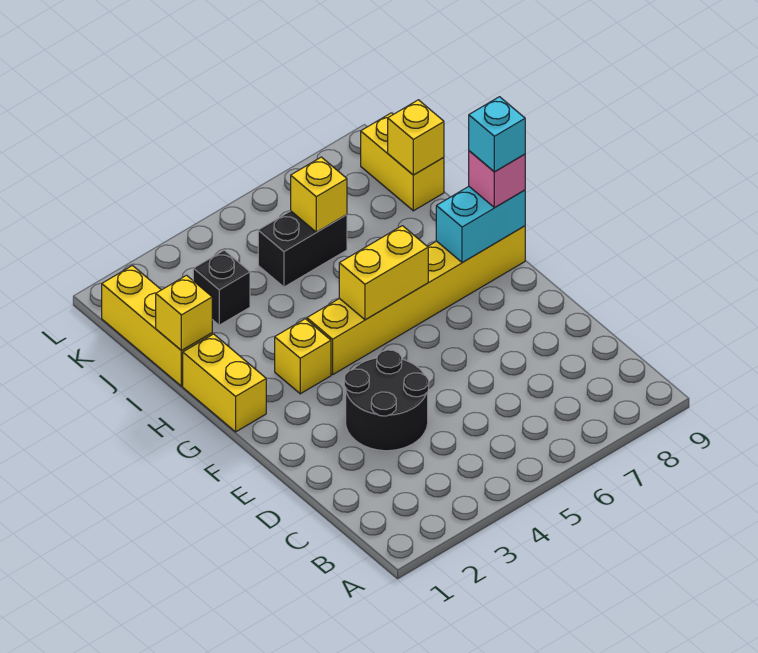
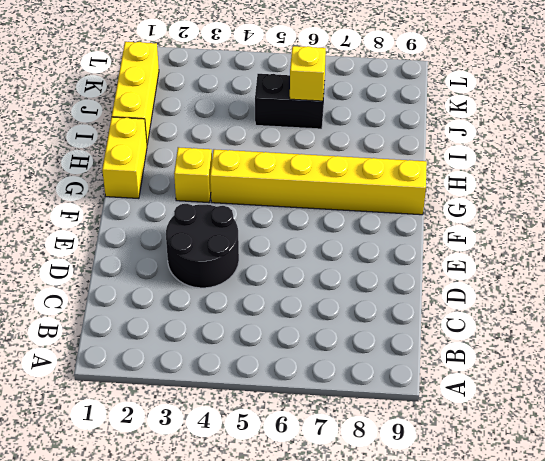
none -> black brick J3 level 1
none -> yellow brick J9:K9 level 1
none -> yellow brick G5:G6 level 2

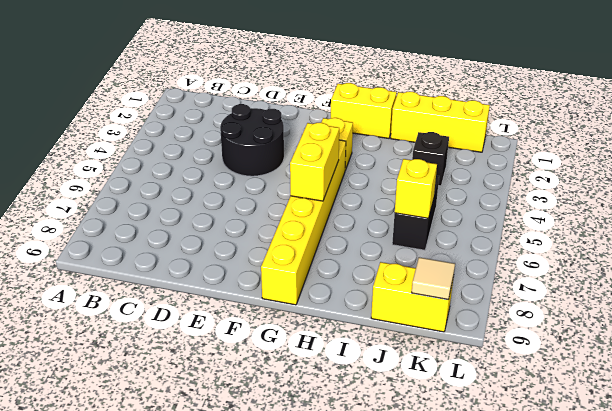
tan tile K9 level 2 -> none
none -> cyan brick G8:G9 level 2
none -> yellow brick I1 level 2
none -> yellow brick J9 level 2

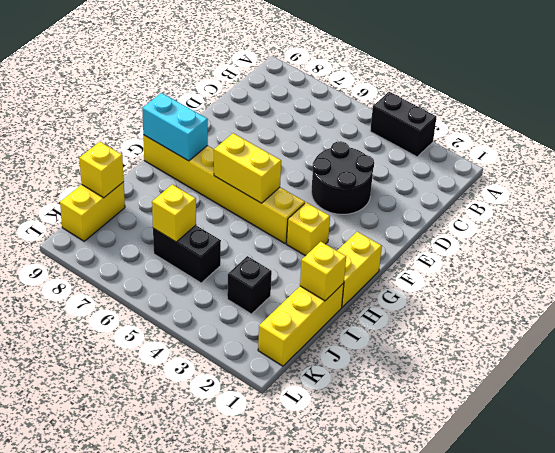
black brick A3:A4 level 1 -> none
none -> pink brick G9 level 3
none -> cyan brick G9 level 4

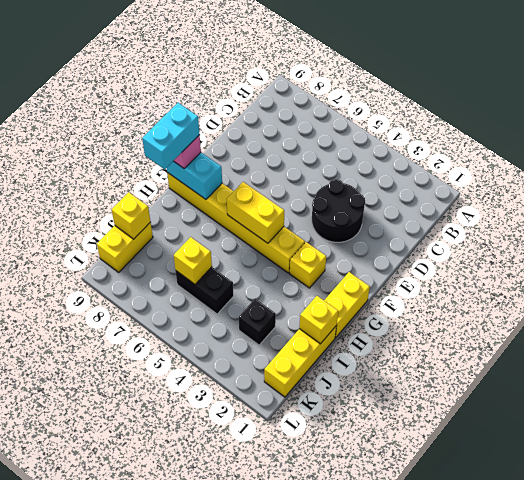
cyan brick G9:H9 level 4 -> cyan brick G9 level 4

